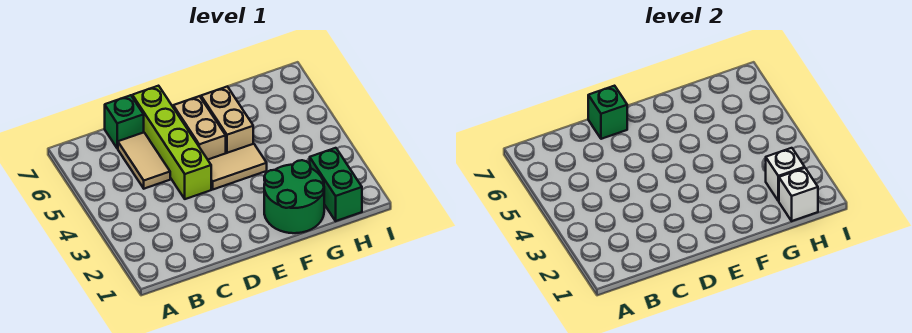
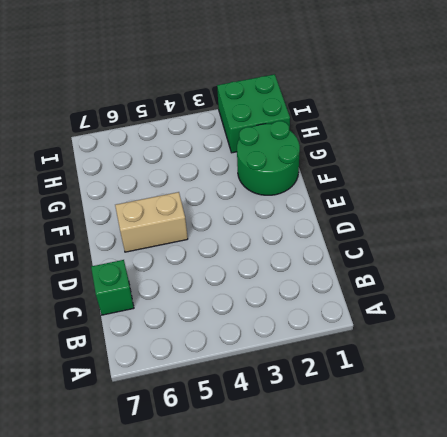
green brick H1:I2 level 1 -> green brick H1:H2 level 1
none -> tan tile C5:C6 level 1
none -> lime brick D4:D7 level 1

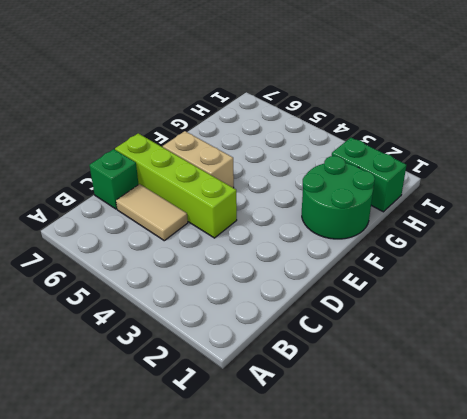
none -> tan tile E4:F4 level 1
none -> tan brick F5:F6 level 1

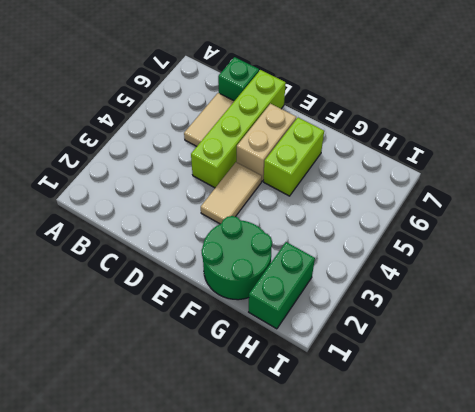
tan tile E3:E4 level 1 -> tan tile E4:F4 level 1
lime brick F5:F6 level 1 -> tan brick F5:F6 level 1
none -> green brick D7 level 2
none -> white brick H1 level 2

